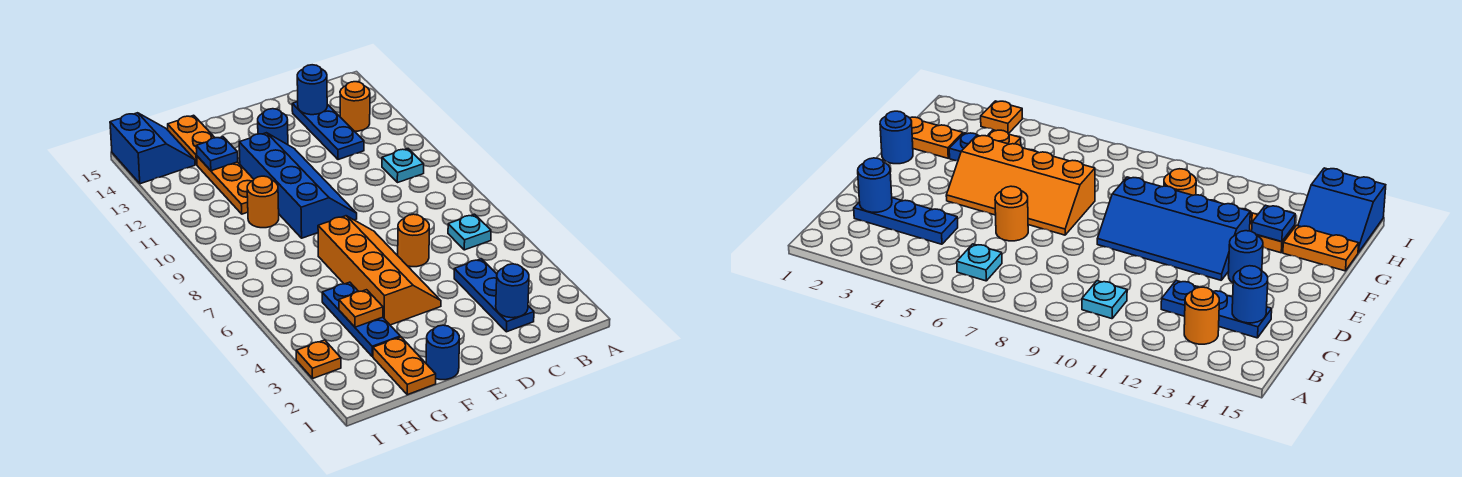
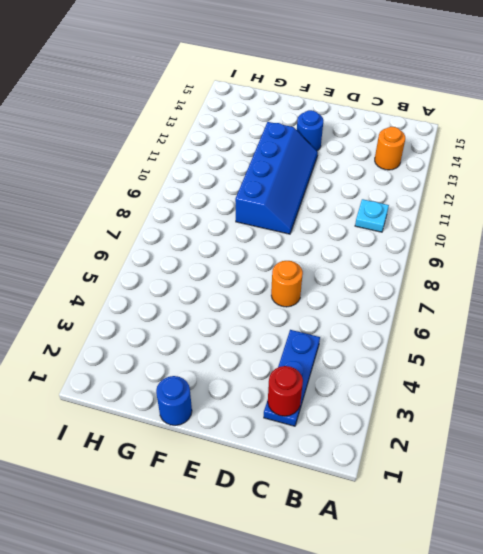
red round brick C2 level 2 -> blue round brick C2 level 2
none -> cyan plate B6 level 1
none -> blue plate C12:C14 level 1
none -> orange slope E4:F7 level 1 top F

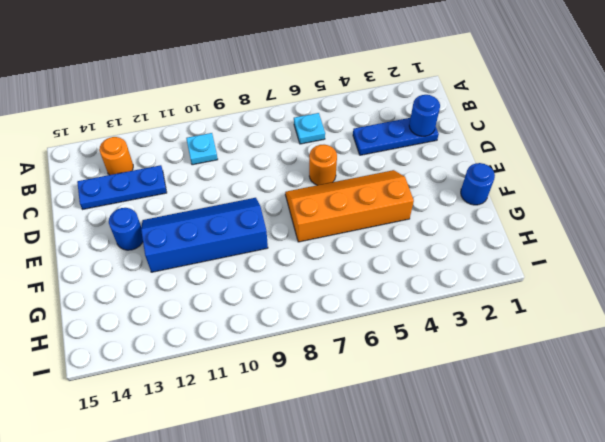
none -> orange plate G1:G2 level 1
none -> blue plate G3:G5 level 1
none -> orange round brick G10 level 1

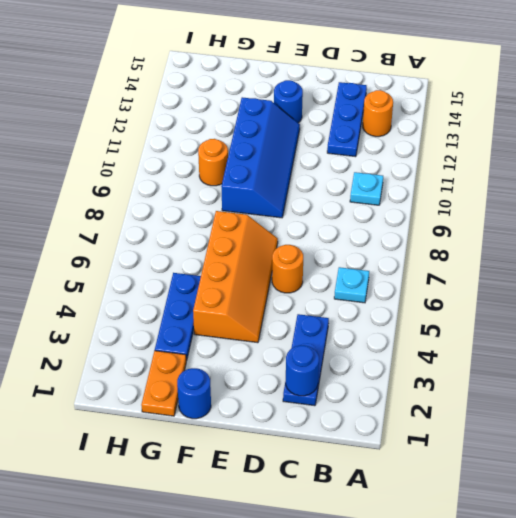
none -> orange plate G11:G13 level 1
none -> orange plate G14:G15 level 1
none -> blue slope H14:I15 level 1 top I

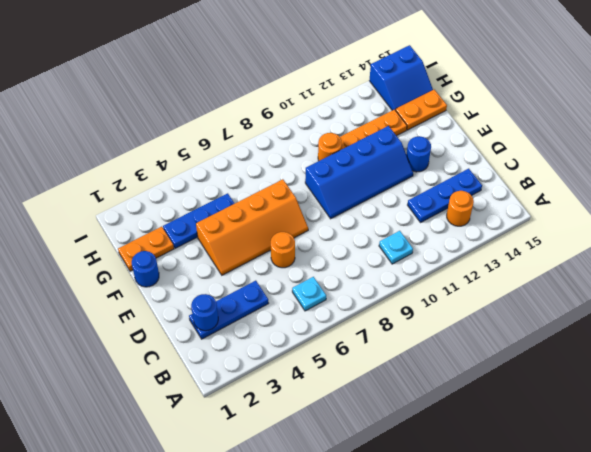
none -> orange plate I3 level 1
none -> blue round brick C14 level 2
none -> orange plate G4 level 2

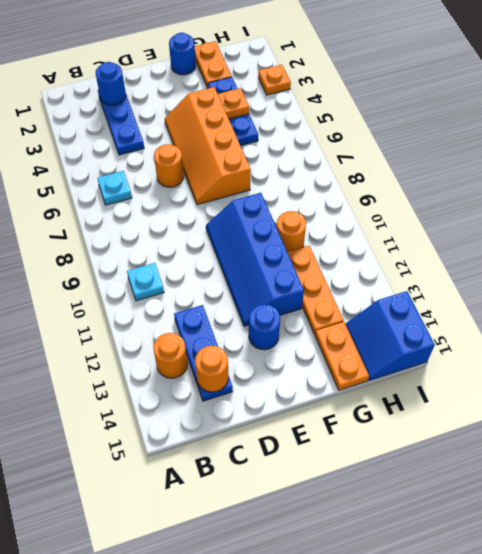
orange round brick C14 level 2 -> blue round brick C14 level 2
none -> blue plate G13 level 2

